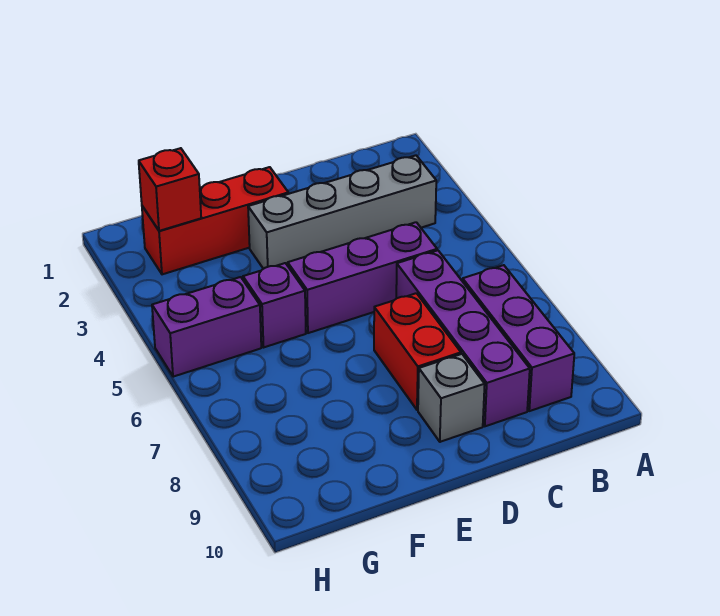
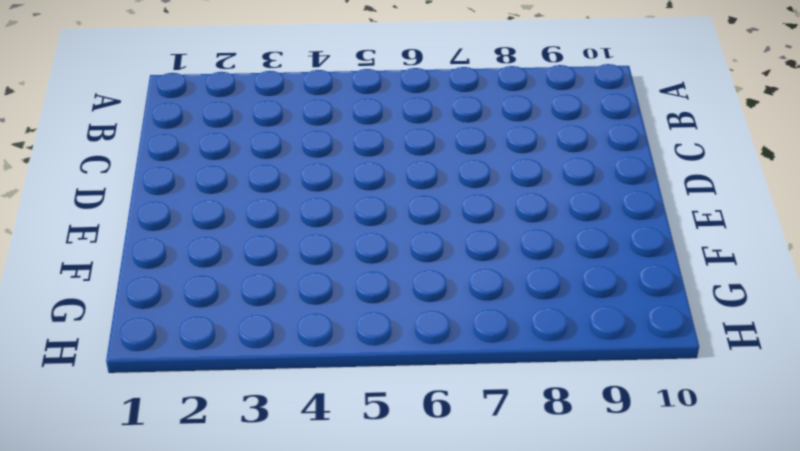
none -> grey brick B3:E3 level 1
none -> purple brick B7:B9 level 1

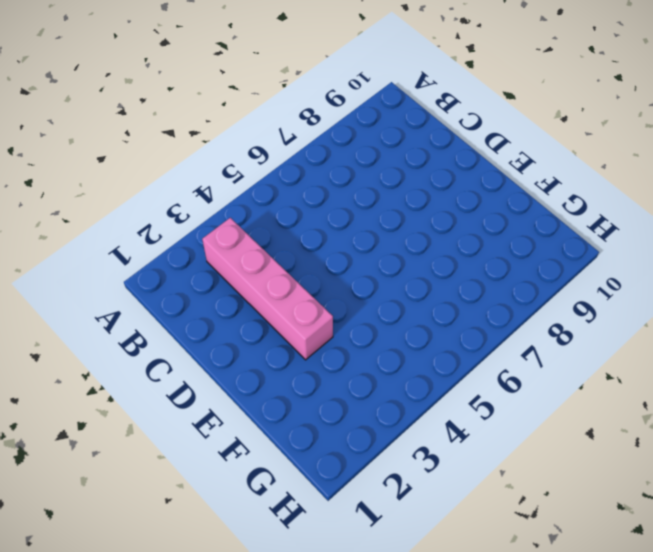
pink brick B3:E3 level 1 -> grey brick B3:E3 level 1
none -> purple brick B7:B9 level 1
none -> purple brick C5:E5 level 1

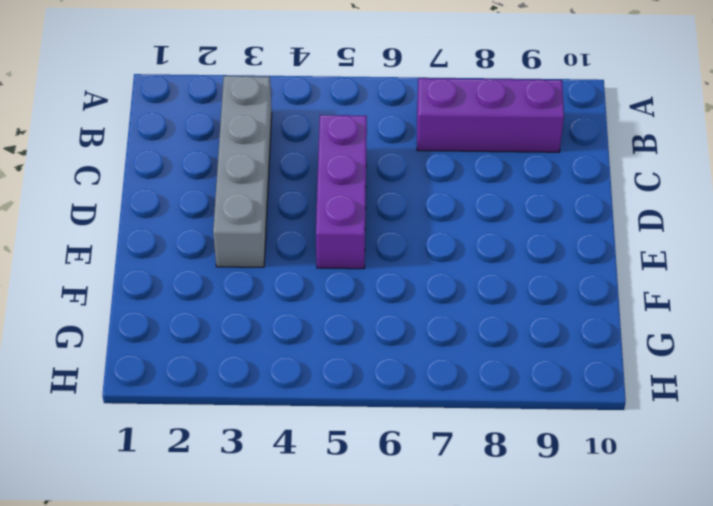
none -> purple brick C6:C9 level 1
none -> red brick D7:D8 level 1

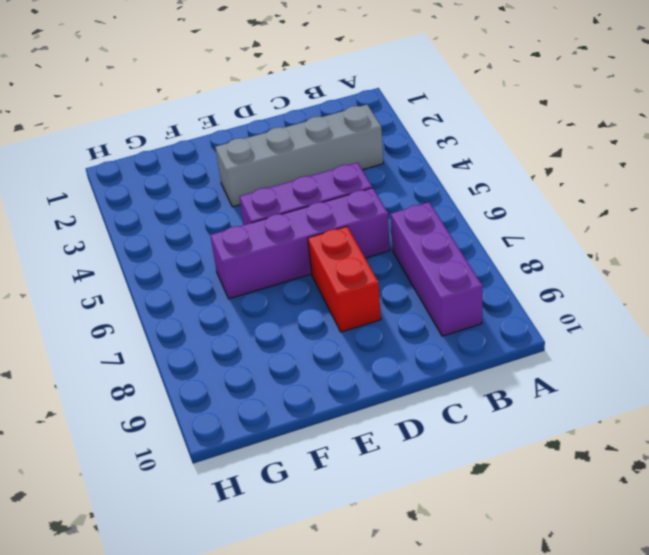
purple brick C6:F6 level 1 -> purple brick C6:C9 level 1
none -> grey brick D9 level 1
none -> red brick E2:G2 level 1

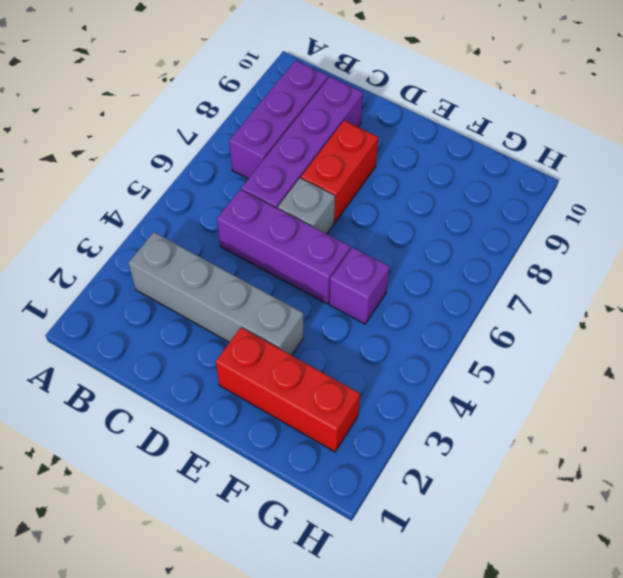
grey brick D6 level 1 -> grey brick D9 level 1
none -> purple brick G5:H5 level 1
none -> red brick G2 level 2

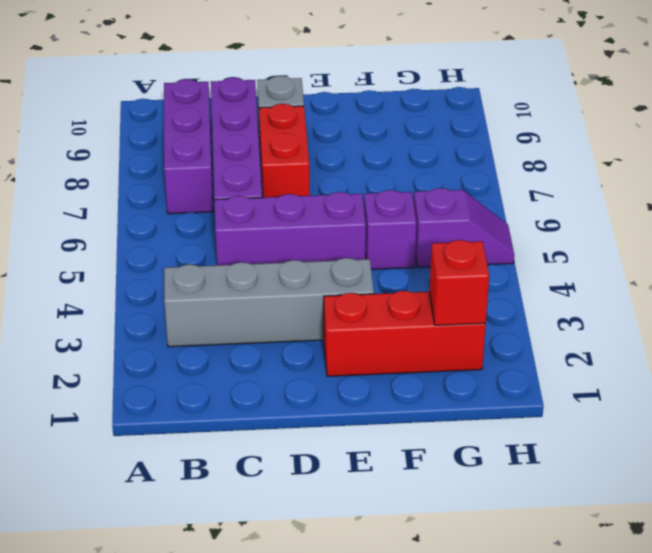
purple slope G5:H5 level 1 top G -> purple brick G5:H5 level 1

